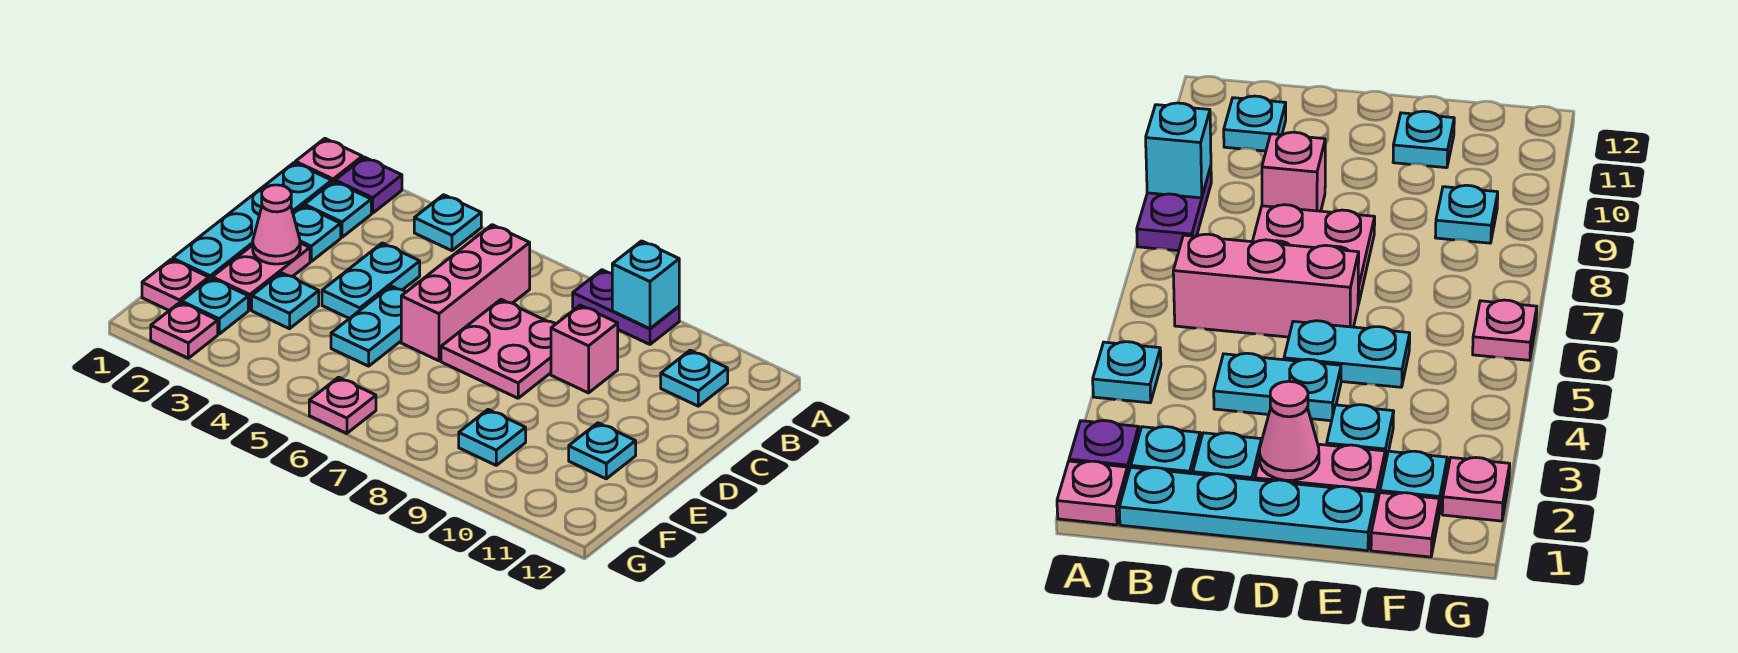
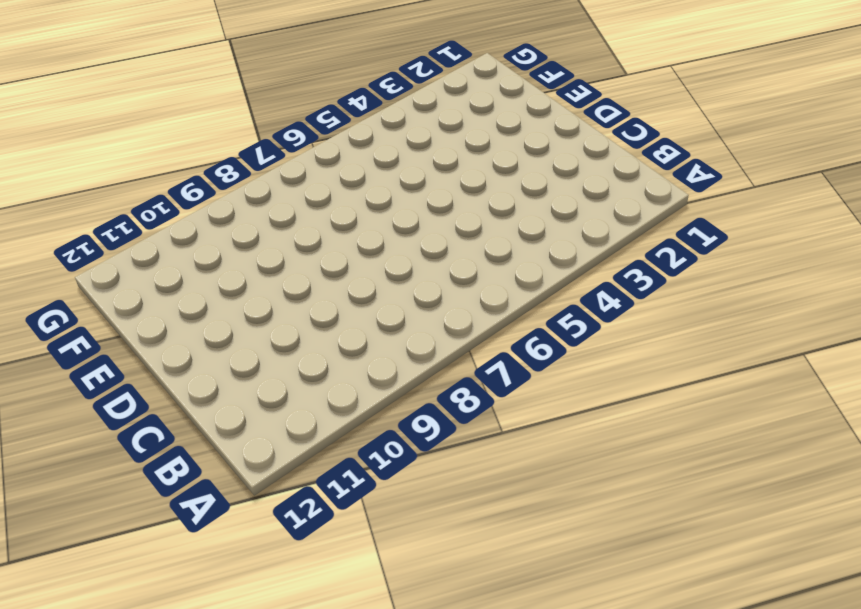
none -> pink plate A1 level 1
none -> purple plate A2 level 1
none -> cyan plate A4 level 1

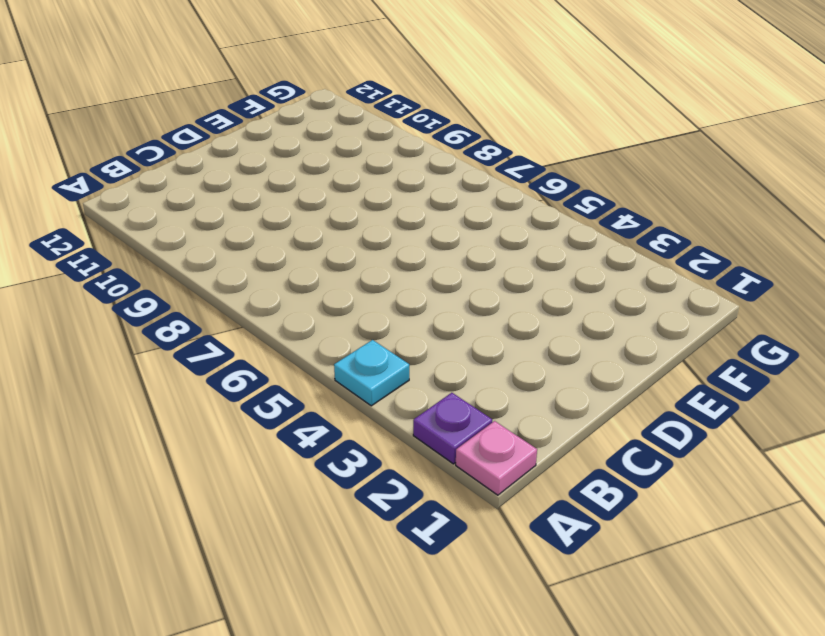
none -> purple plate A8:A9 level 1
none -> cyan plate B1:E1 level 1
none -> cyan plate B2 level 1

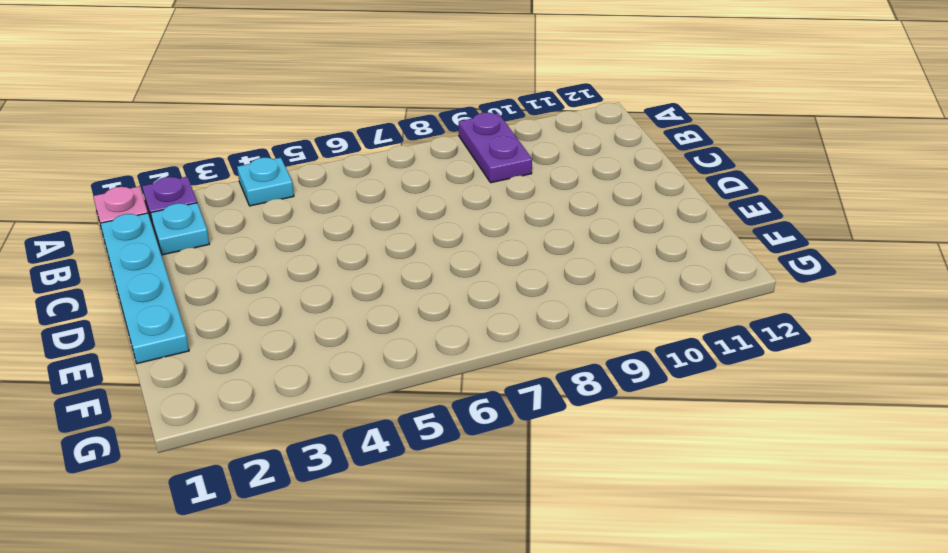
purple plate A9:B9 level 1 -> purple plate A8:A9 level 1
none -> pink brick B6:D6 level 1
none -> cyan plate B11 level 1
none -> cyan plate C2 level 1

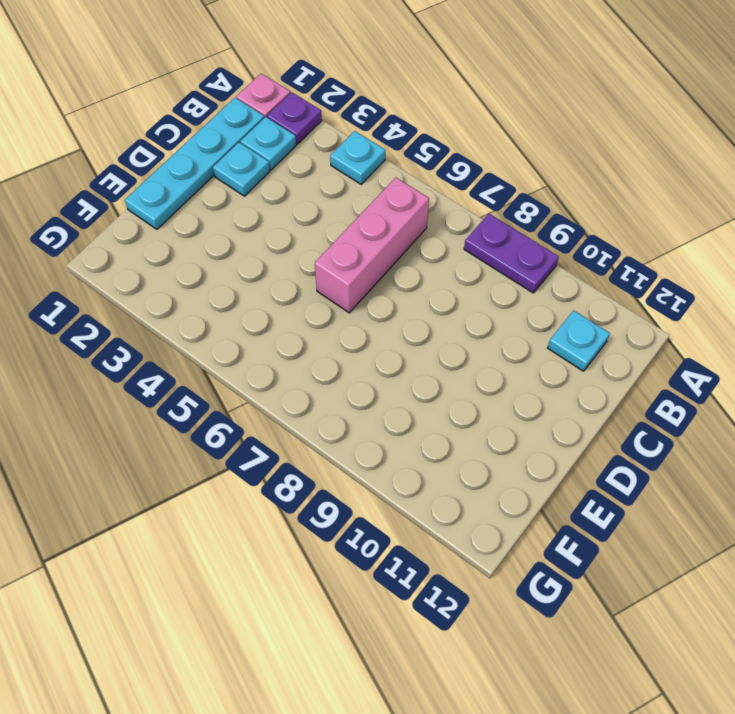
none -> cyan plate C4:D4 level 1
none -> pink plate C7:D8 level 1
none -> pink brick C9 level 1

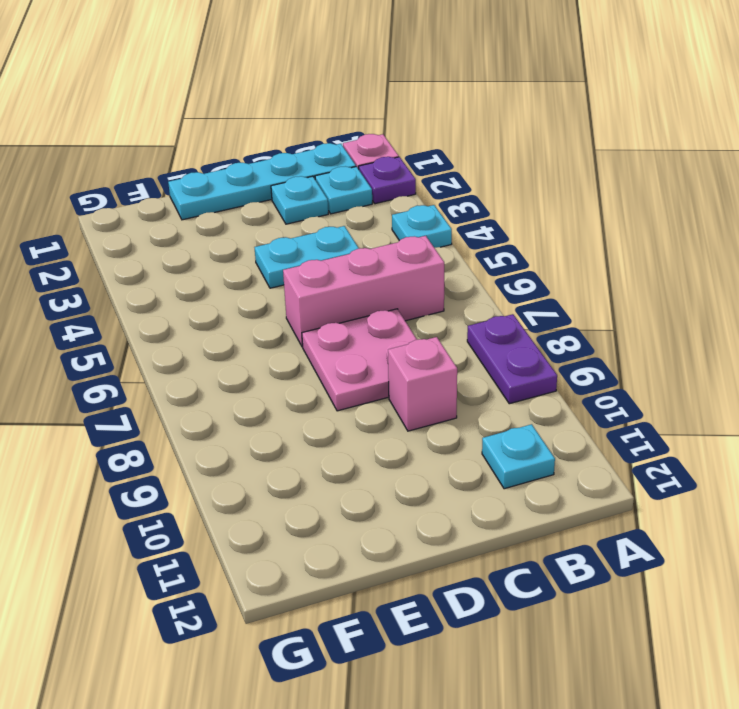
none -> pink plate D2:E2 level 1
none -> cyan plate D5:E5 level 1
none -> cyan plate E3 level 1

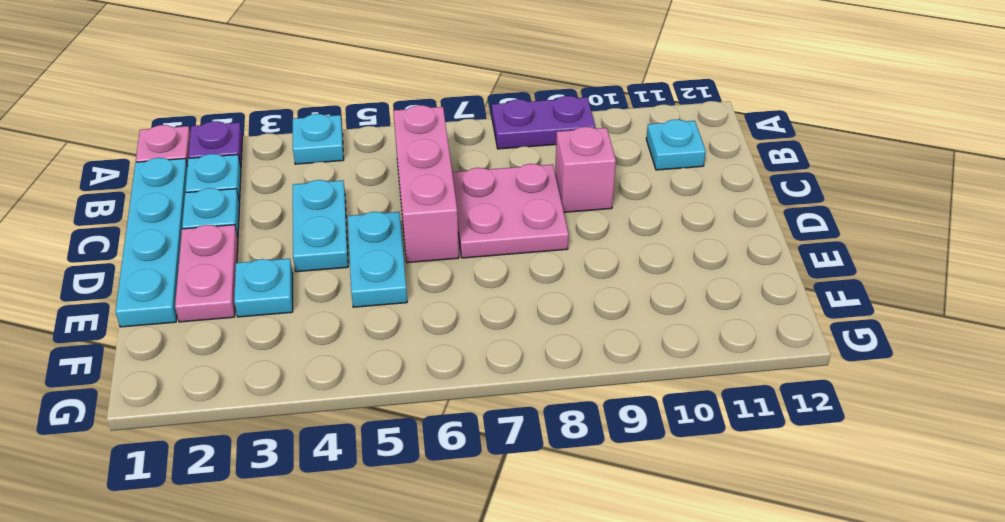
none -> cyan plate E11 level 1
none -> pink plate F1 level 1
none -> cyan plate F2 level 1

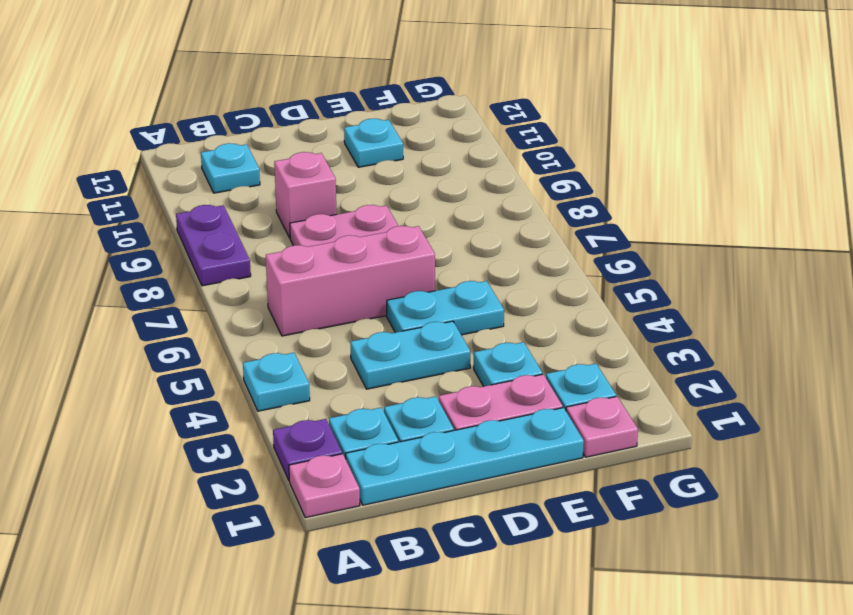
none -> cyan plate F9 level 1
none -> pink plate G2 level 1
none -> pink plate G6 level 1

